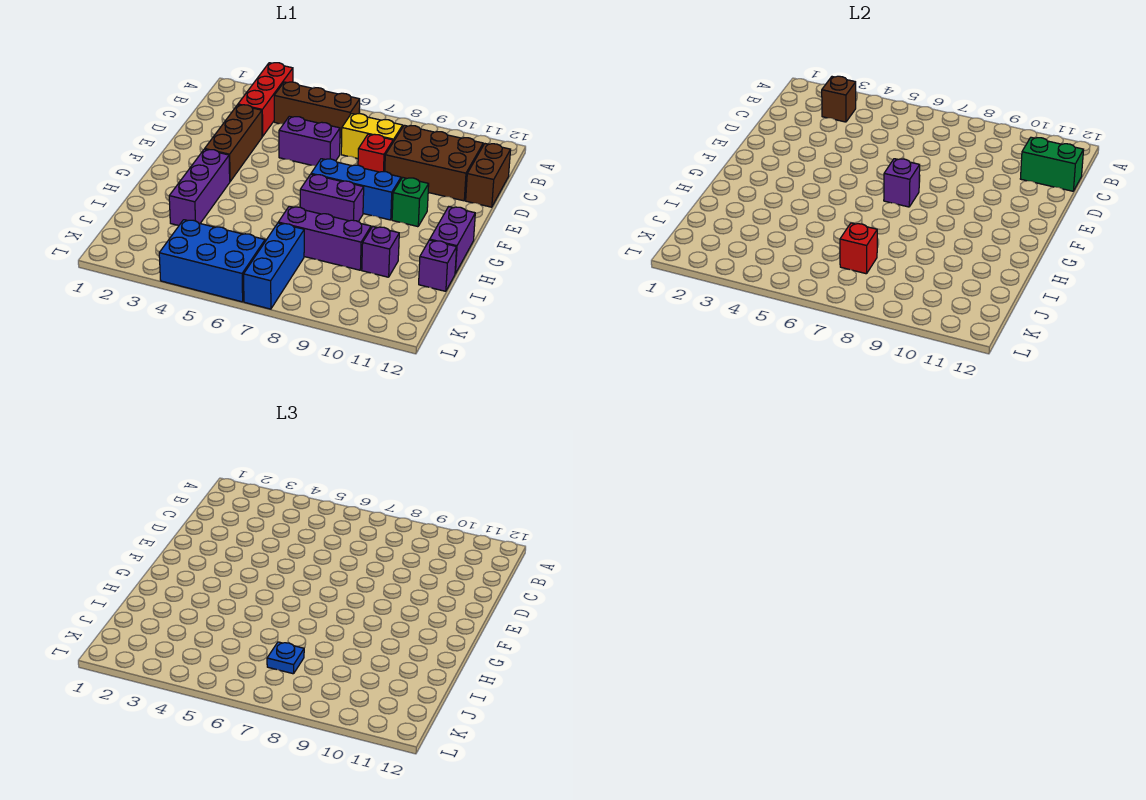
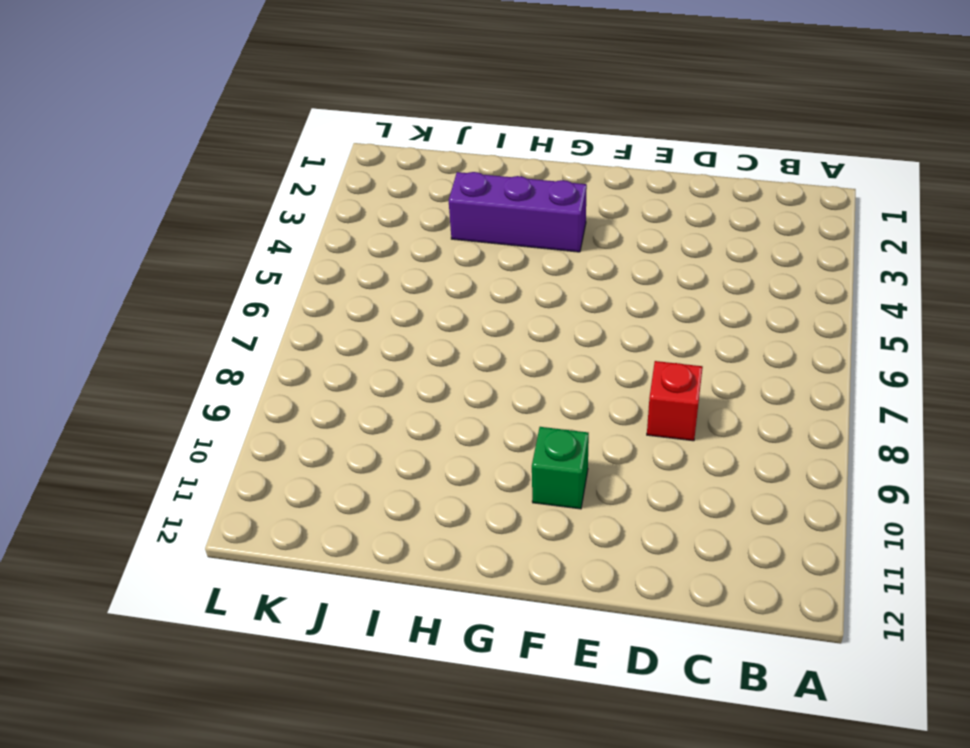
none -> red brick A3:C3 level 1
none -> brown brick B4:B6 level 1
none -> yellow brick C7:C8 level 1

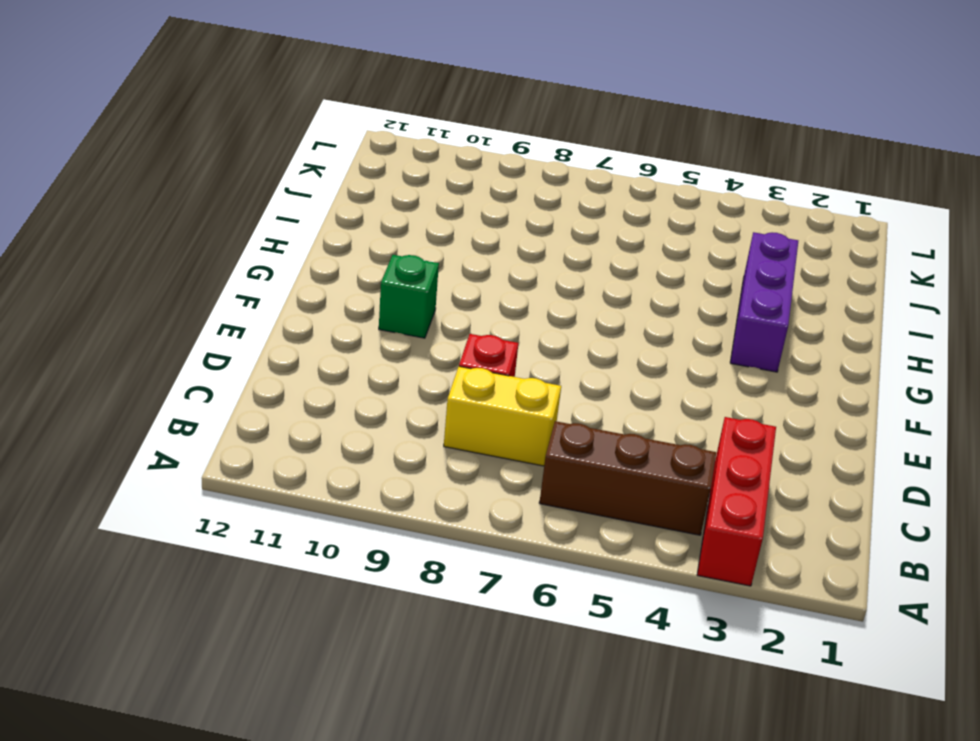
none -> brown brick C9:D11 level 1
none -> brown brick C12:D12 level 1
none -> brown brick D3:F3 level 1

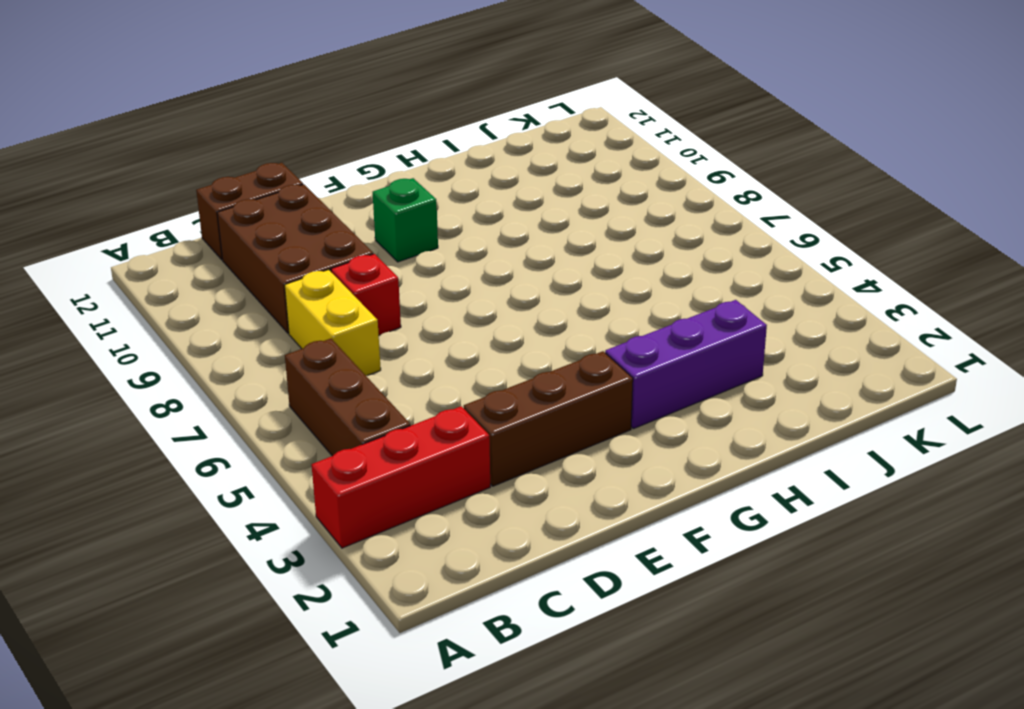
none -> purple brick D5:D6 level 1
none -> blue brick F7:F9 level 1
none -> purple brick G7:G8 level 1

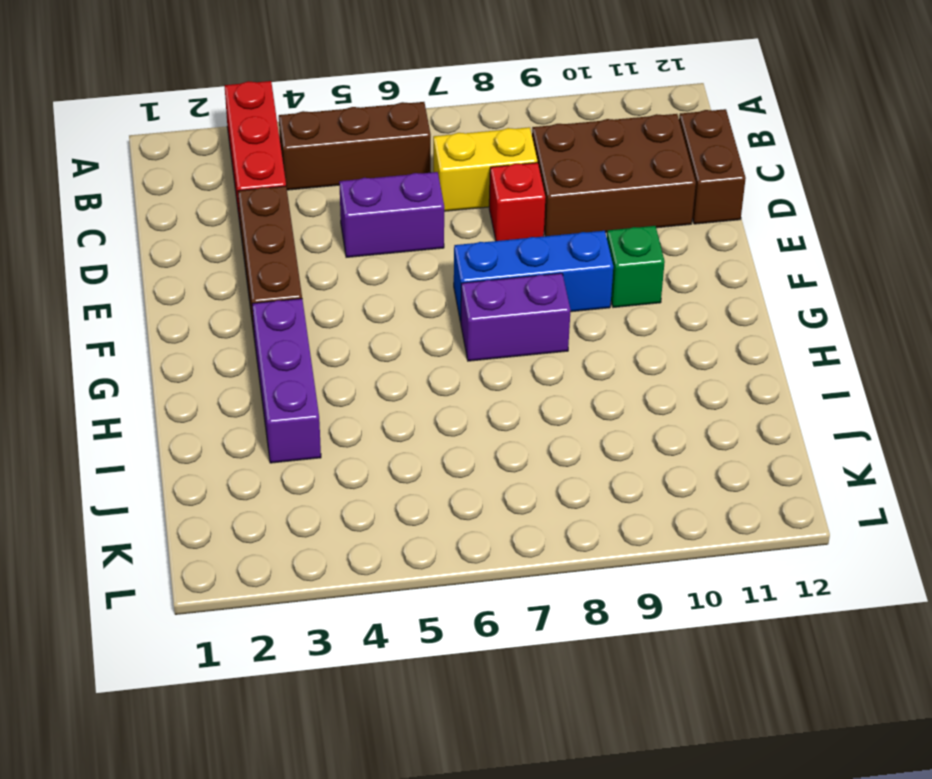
none -> purple brick G12:H12 level 1
none -> purple brick I7:I9 level 1
none -> purple brick I10 level 1

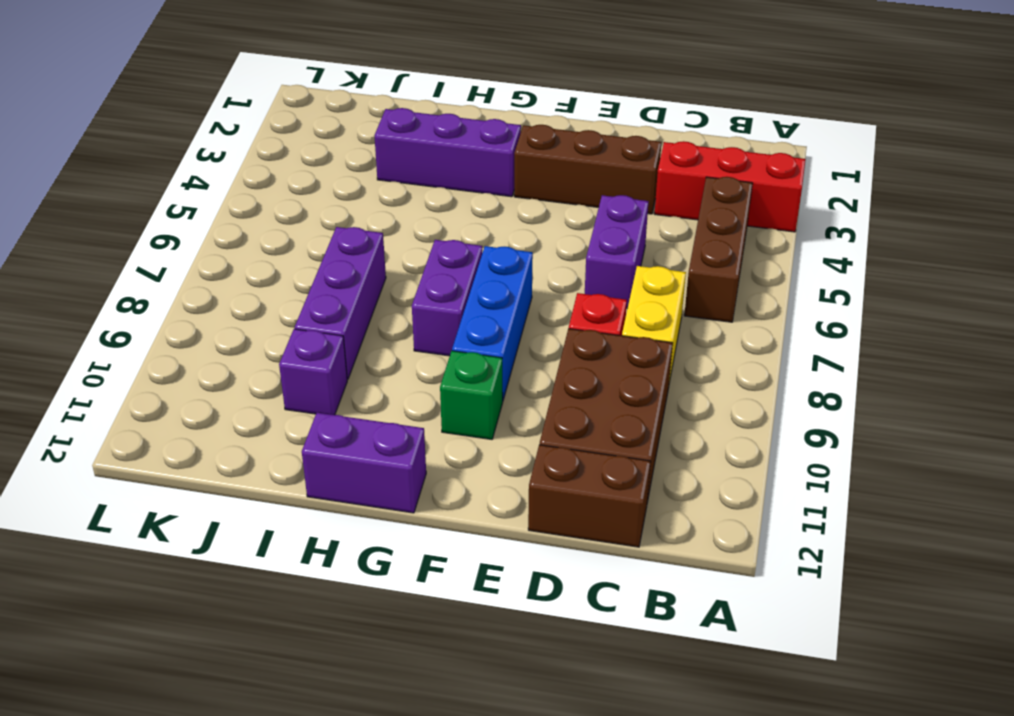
none -> purple brick I12 level 1
none -> blue brick J7:L7 level 1
none -> blue brick K4:L6 level 1

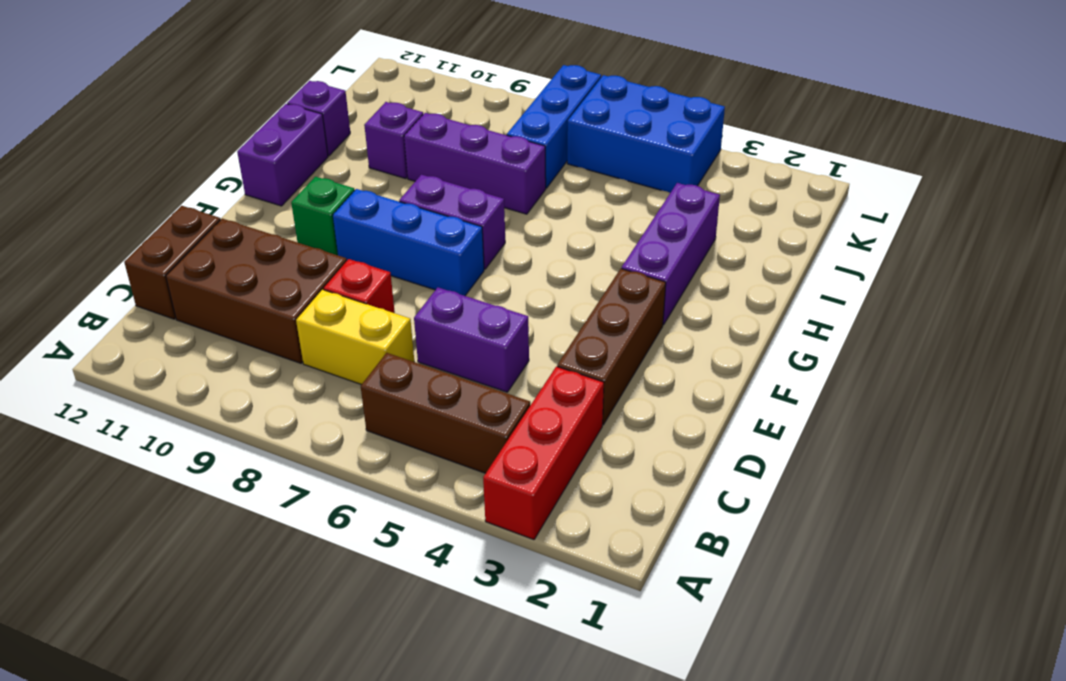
none -> brown brick B3 level 2
none -> green brick C11:C12 level 2
none -> purple brick F7 level 2

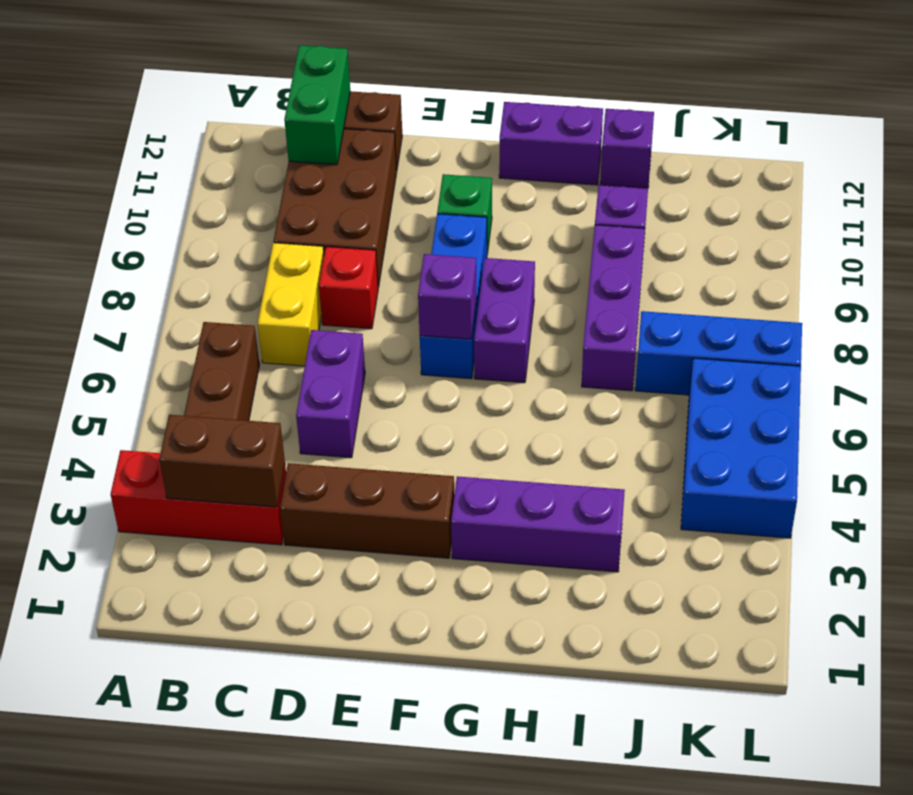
brown brick B3:C3 level 2 -> brown brick B3 level 2
none -> red brick J7 level 2
none -> blue plate J7 level 3

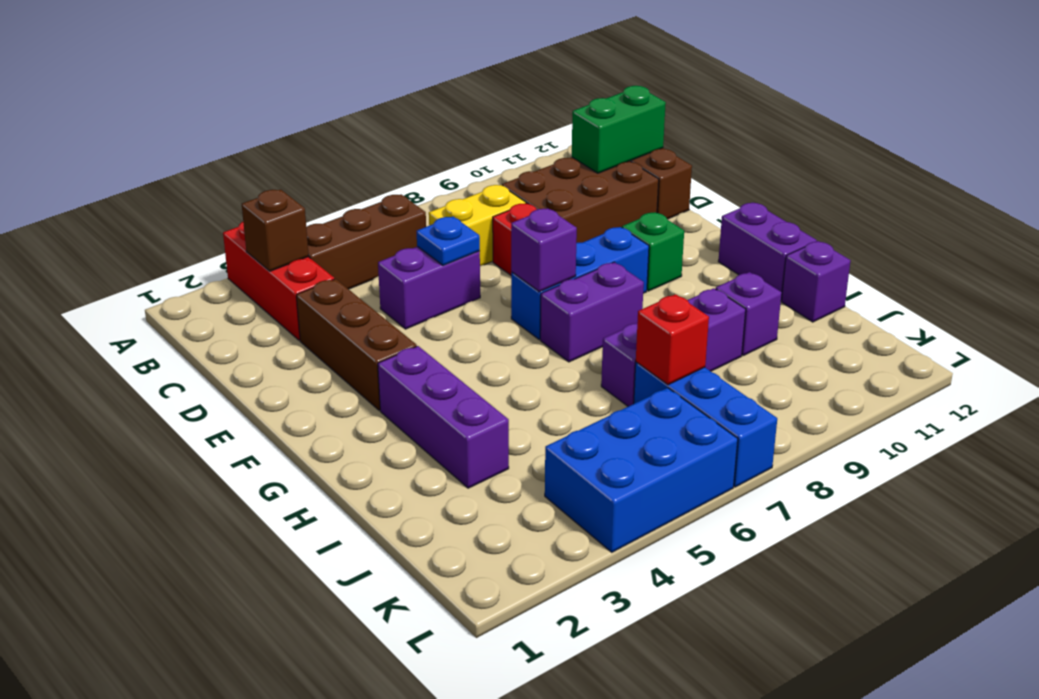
blue plate D6 level 2 -> blue plate J7 level 3

